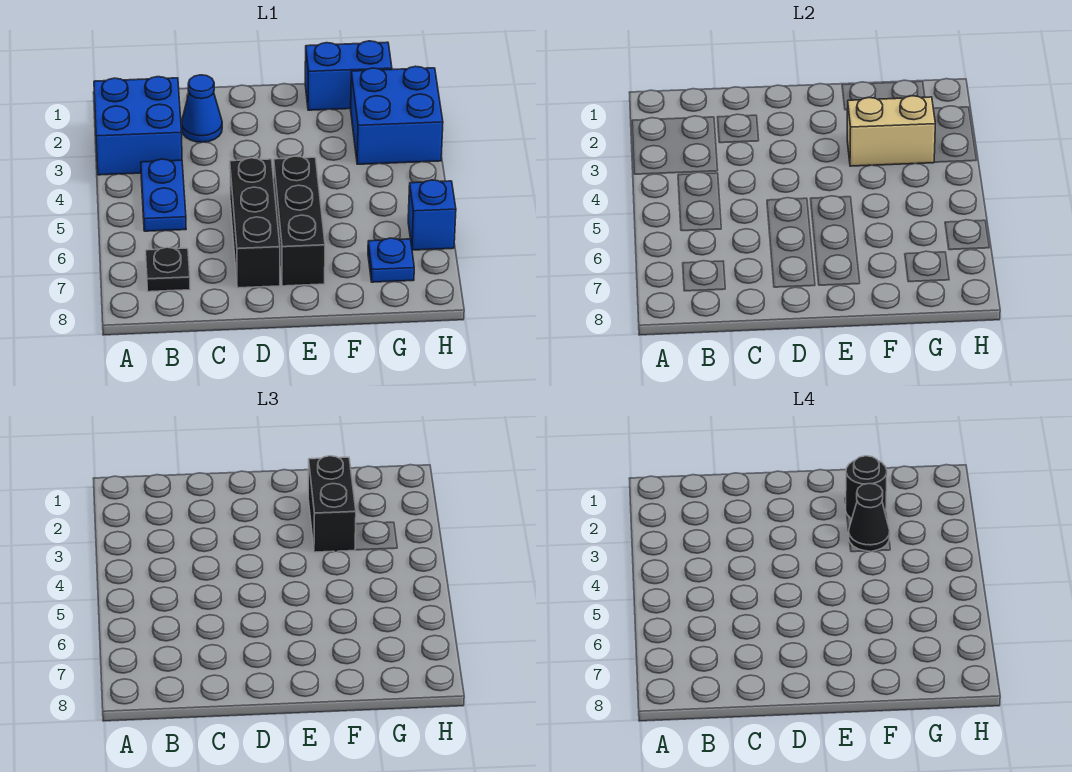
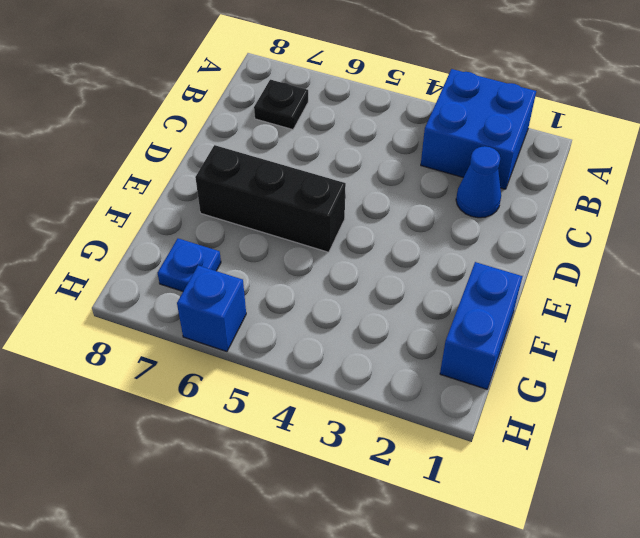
none -> blue plate B4:B5 level 1
none -> black brick D5:D7 level 1
none -> blue brick G2:H3 level 1

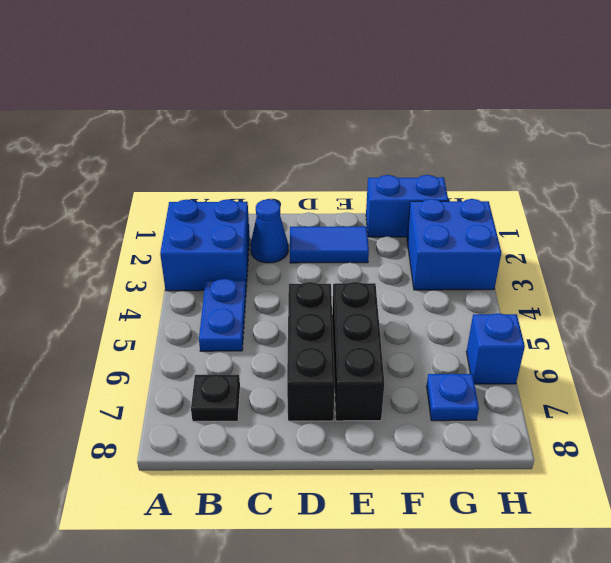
blue tile D2:E2 level 1 -> none
none -> tan brick F3:G3 level 2
none -> black brick F2:F3 level 3
none -> black round brick F2 level 4

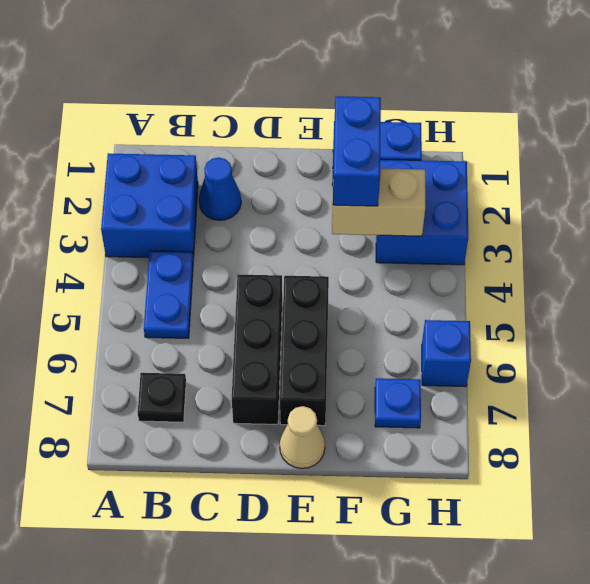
tan cone E8 level 1 -> none
blue brick F2:F3 level 3 -> black brick F2:F3 level 3
none -> black round brick F2 level 4
none -> black cone F3 level 4

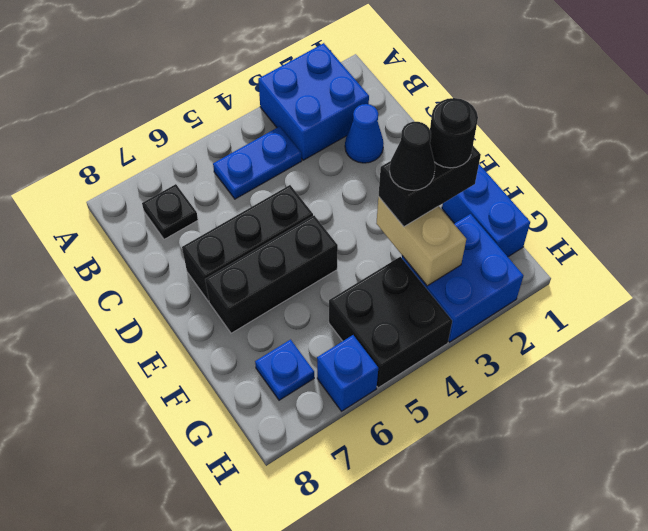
black brick G4:H5 level 1 -> none

